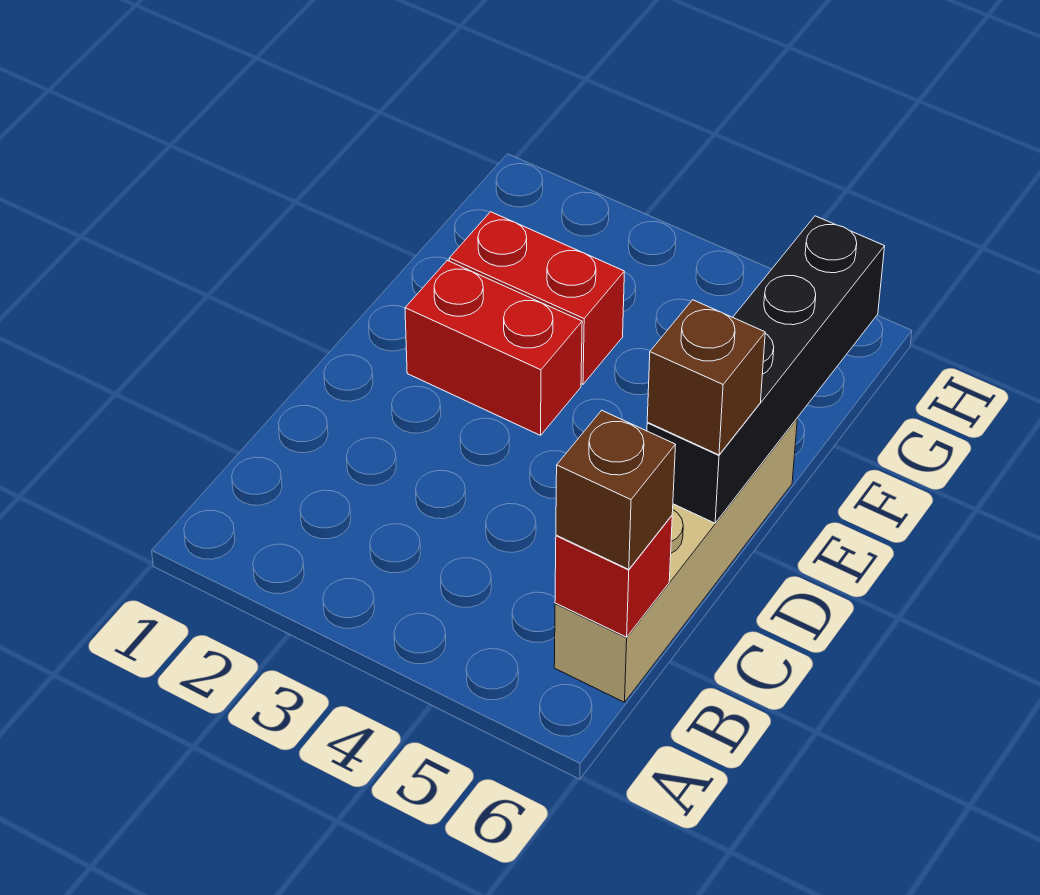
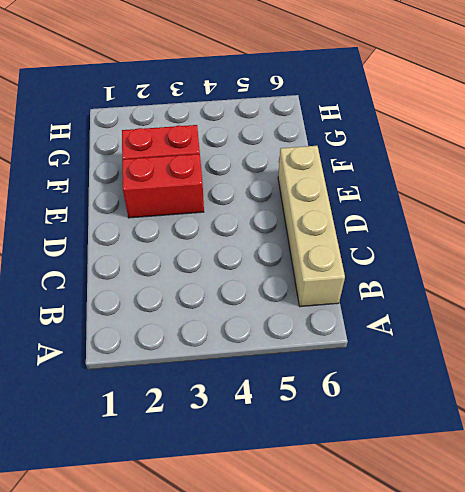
none -> red brick B6 level 2
none -> black brick D6:G6 level 2

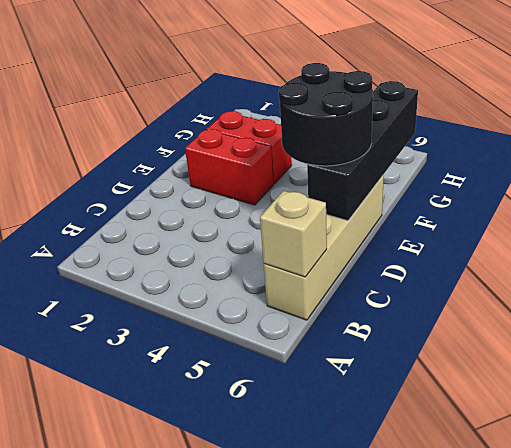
tan brick B6 level 2 -> red brick B6 level 2
black round brick D5:E6 level 3 -> brown brick D6 level 3
none -> brown brick B6 level 3

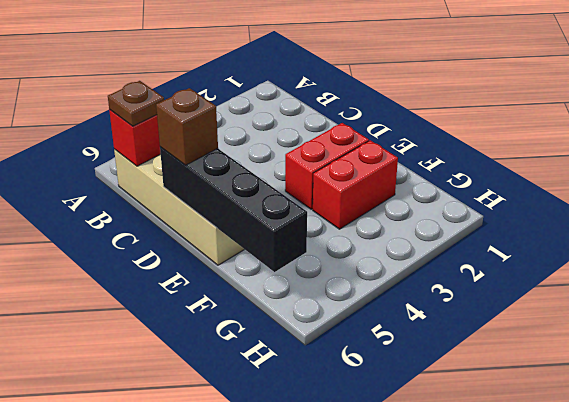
brown plate B6 level 3 -> brown brick B6 level 3

